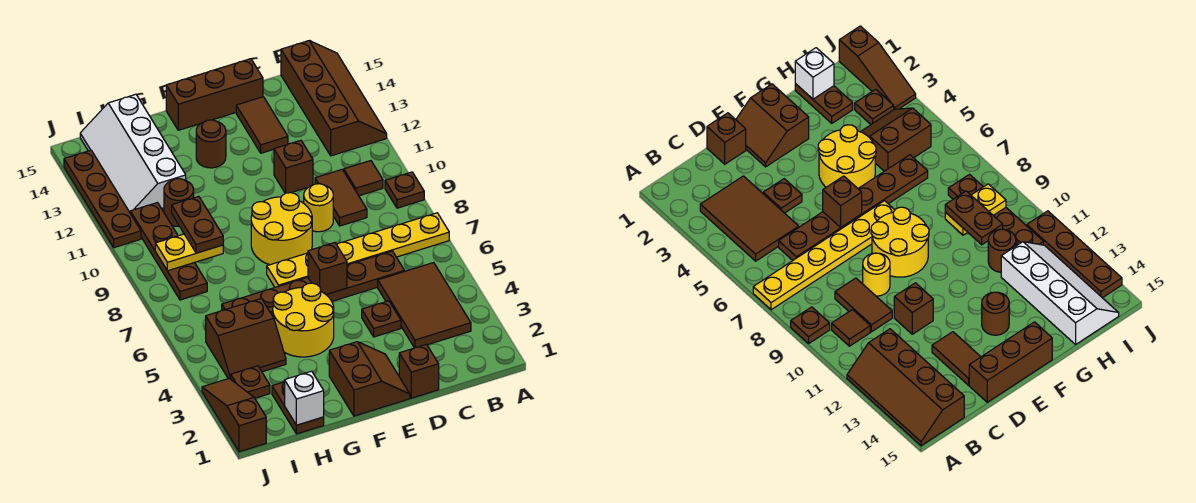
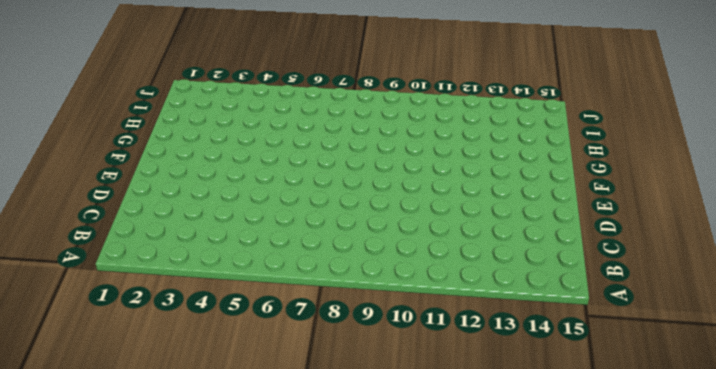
none -> yellow plate A7:F7 level 1
none -> brown plate A9 level 1
none -> brown slope A12:B15 level 1 top B

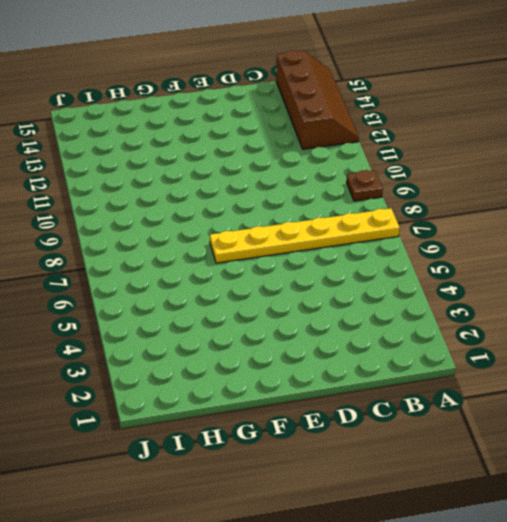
none -> brown tile B3:C5 level 1
none -> brown tile B10 level 1
none -> brown plate C6:H6 level 1

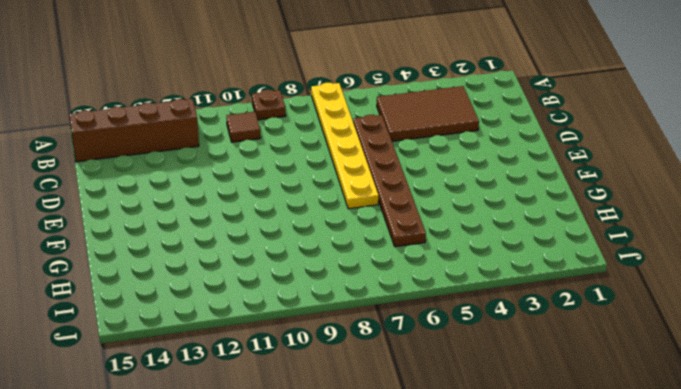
none -> brown tile C9:C10 level 1
none -> brown brick D1 level 1
none -> brown plate D4 level 1

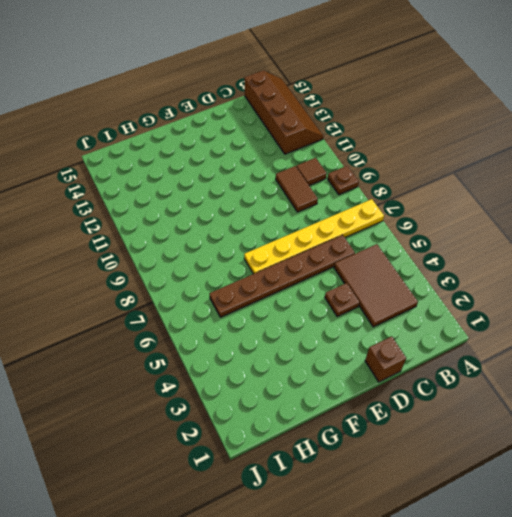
none -> yellow round brick D9 level 1
none -> brown brick D11 level 1
none -> brown tile D13:D14 level 1

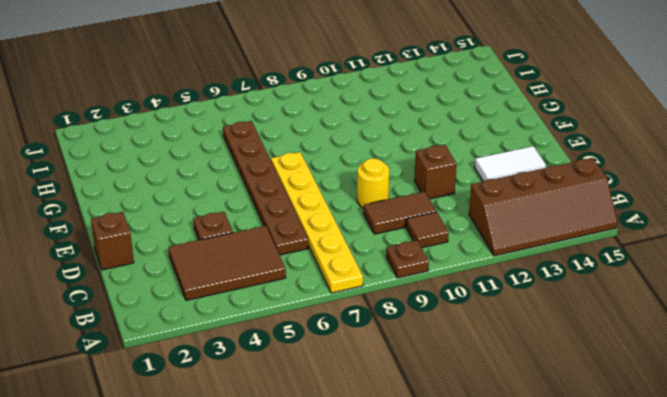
white tile D13:D14 level 1 -> brown tile D13:D14 level 1
none -> brown brick D15:F15 level 1
none -> brown slope E1:F2 level 1 top F
none -> yellow round brick E8:F9 level 1

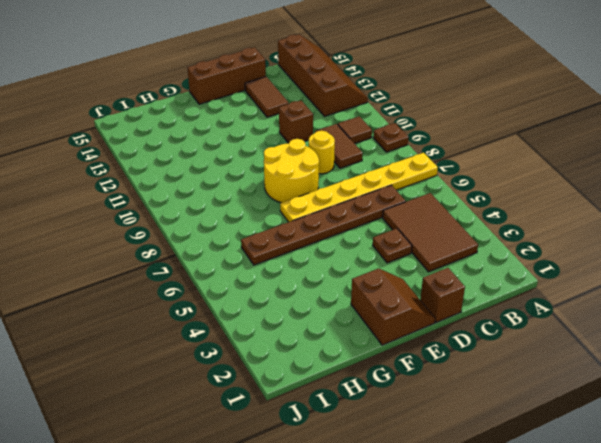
none -> yellow round brick F4:G5 level 1
none -> brown round brick F13 level 1
none -> brown plate H1:H2 level 1

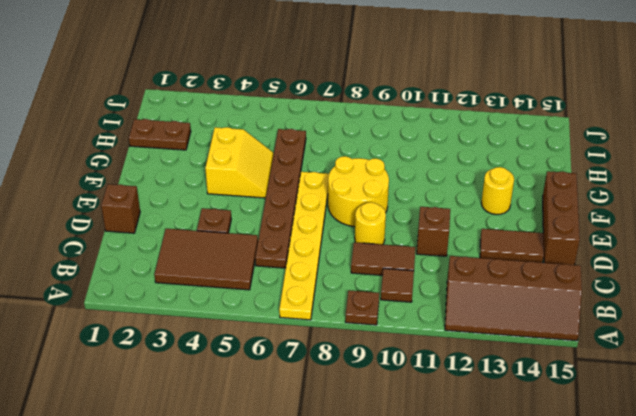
yellow slope F4:G5 level 1 top 4 -> yellow round brick F4:G5 level 1
yellow round brick F13 level 1 -> brown round brick F13 level 1
none -> brown slope E1:F2 level 1 top F
none -> brown slope H4:I5 level 1 top 5
none -> brown round brick H11 level 1

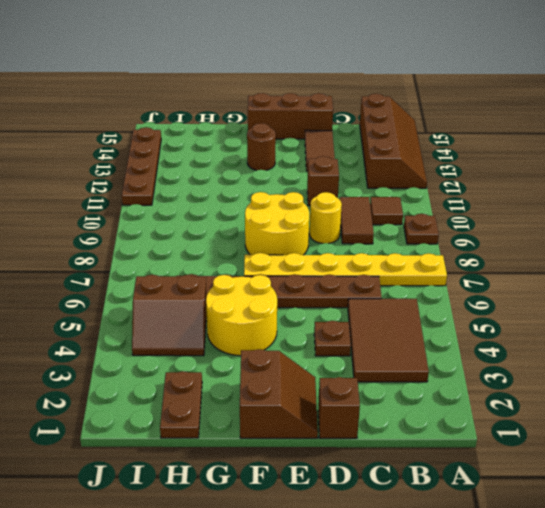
none -> brown round brick H11 level 1
none -> white slope H12:I15 level 1 top H
none -> brown plate I3 level 1

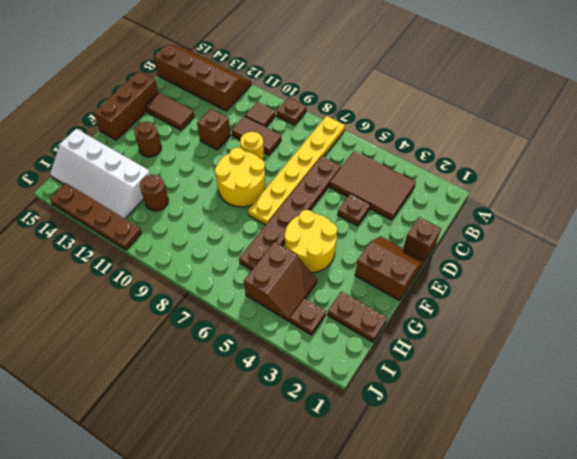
none -> brown plate I8:I11 level 1
none -> brown slope J1:J3 level 1 top 1
none -> brown brick E6 level 2

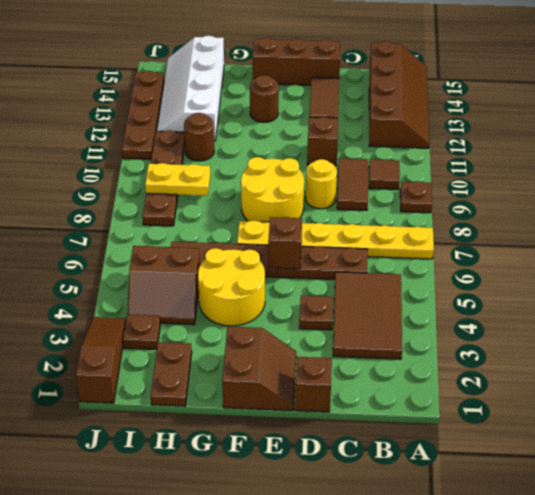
none -> white brick H1 level 2
none -> brown plate H9:H10 level 3

